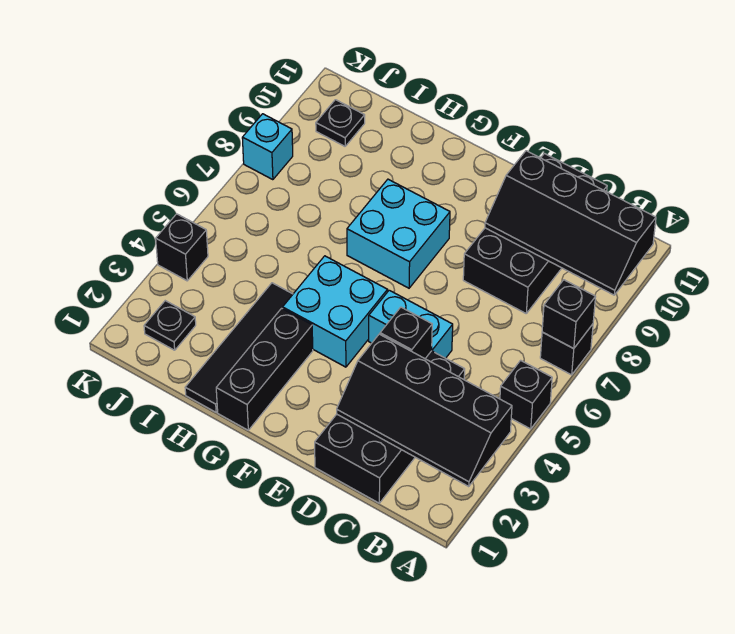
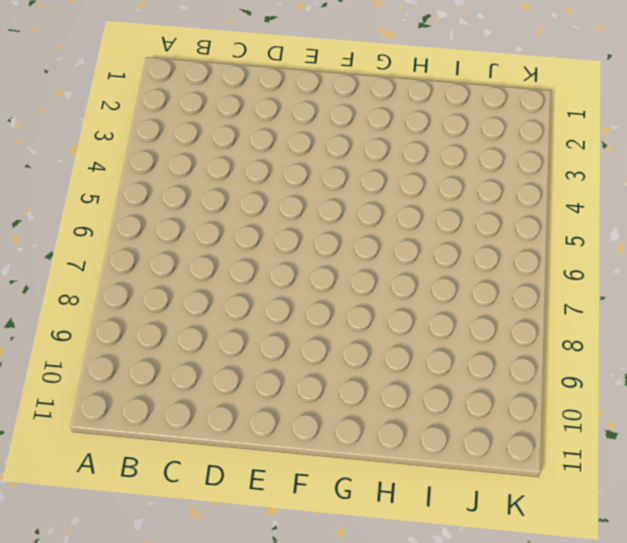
none -> black brick A5 level 1
none -> black brick A7 level 1
none -> black brick C1:D4 level 1

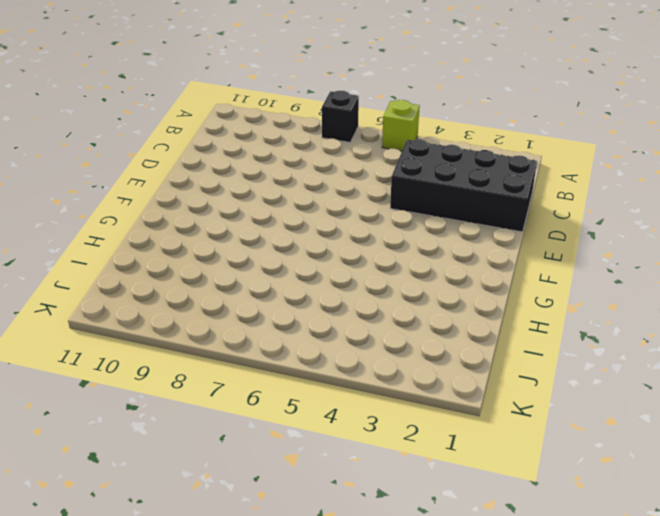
lime brick A5 level 1 -> black brick A5 level 1
none -> black brick C8:D11 level 1
none -> cyan brick D5:E5 level 1
none -> cyan brick F4:G5 level 1

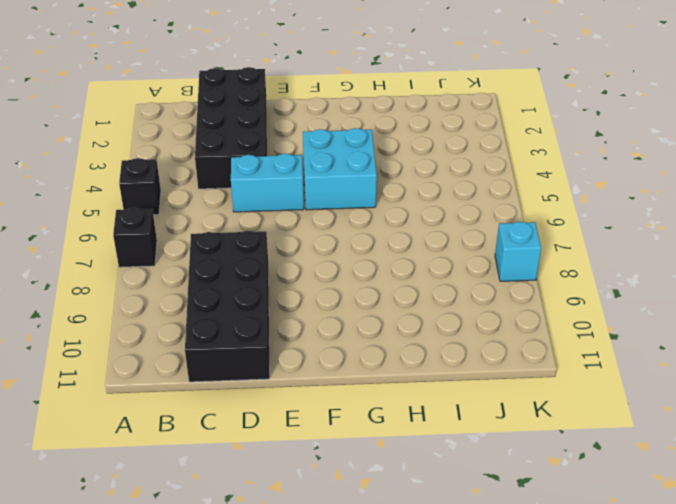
none -> cyan brick F7:G8 level 1
none -> black brick G1:G3 level 1
none -> black tile H1:H4 level 1

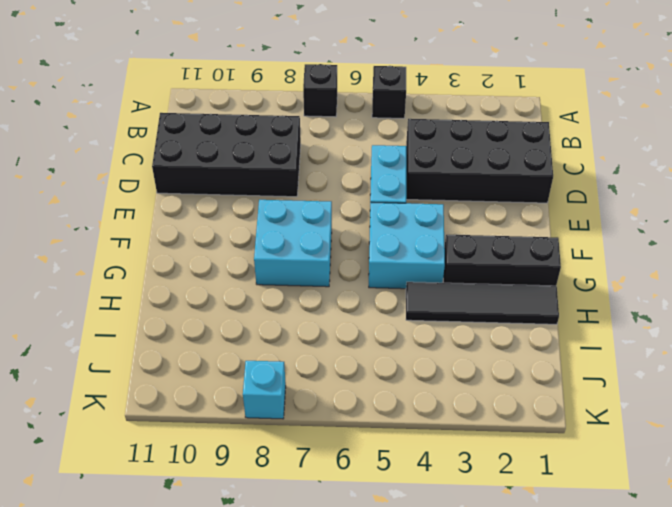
none -> black plate J2 level 1
none -> black plate J10 level 1
none -> black brick K4 level 1

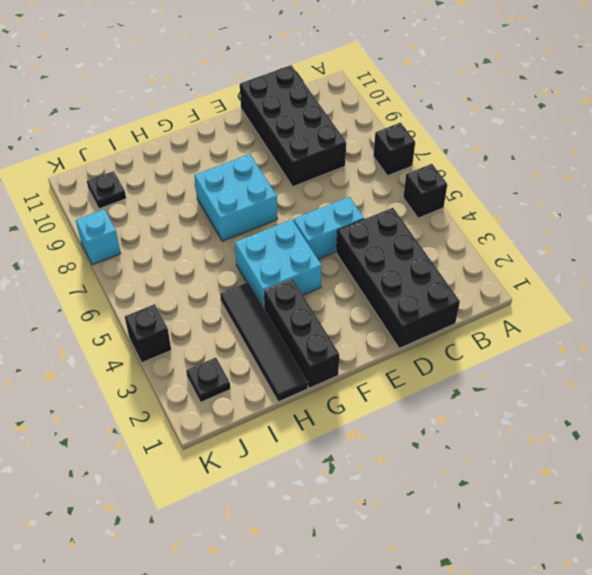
none -> black slope A2:D3 level 2 top 3
none -> black brick A7 level 2
none -> black slope A9:D10 level 2 top 10

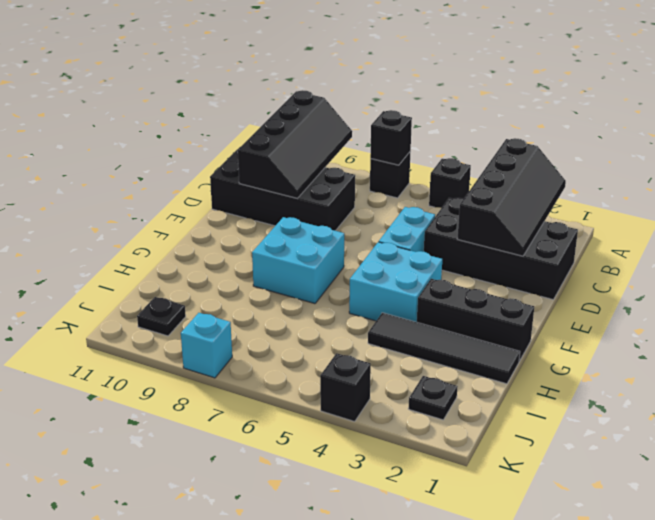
none -> black brick D4 level 2

